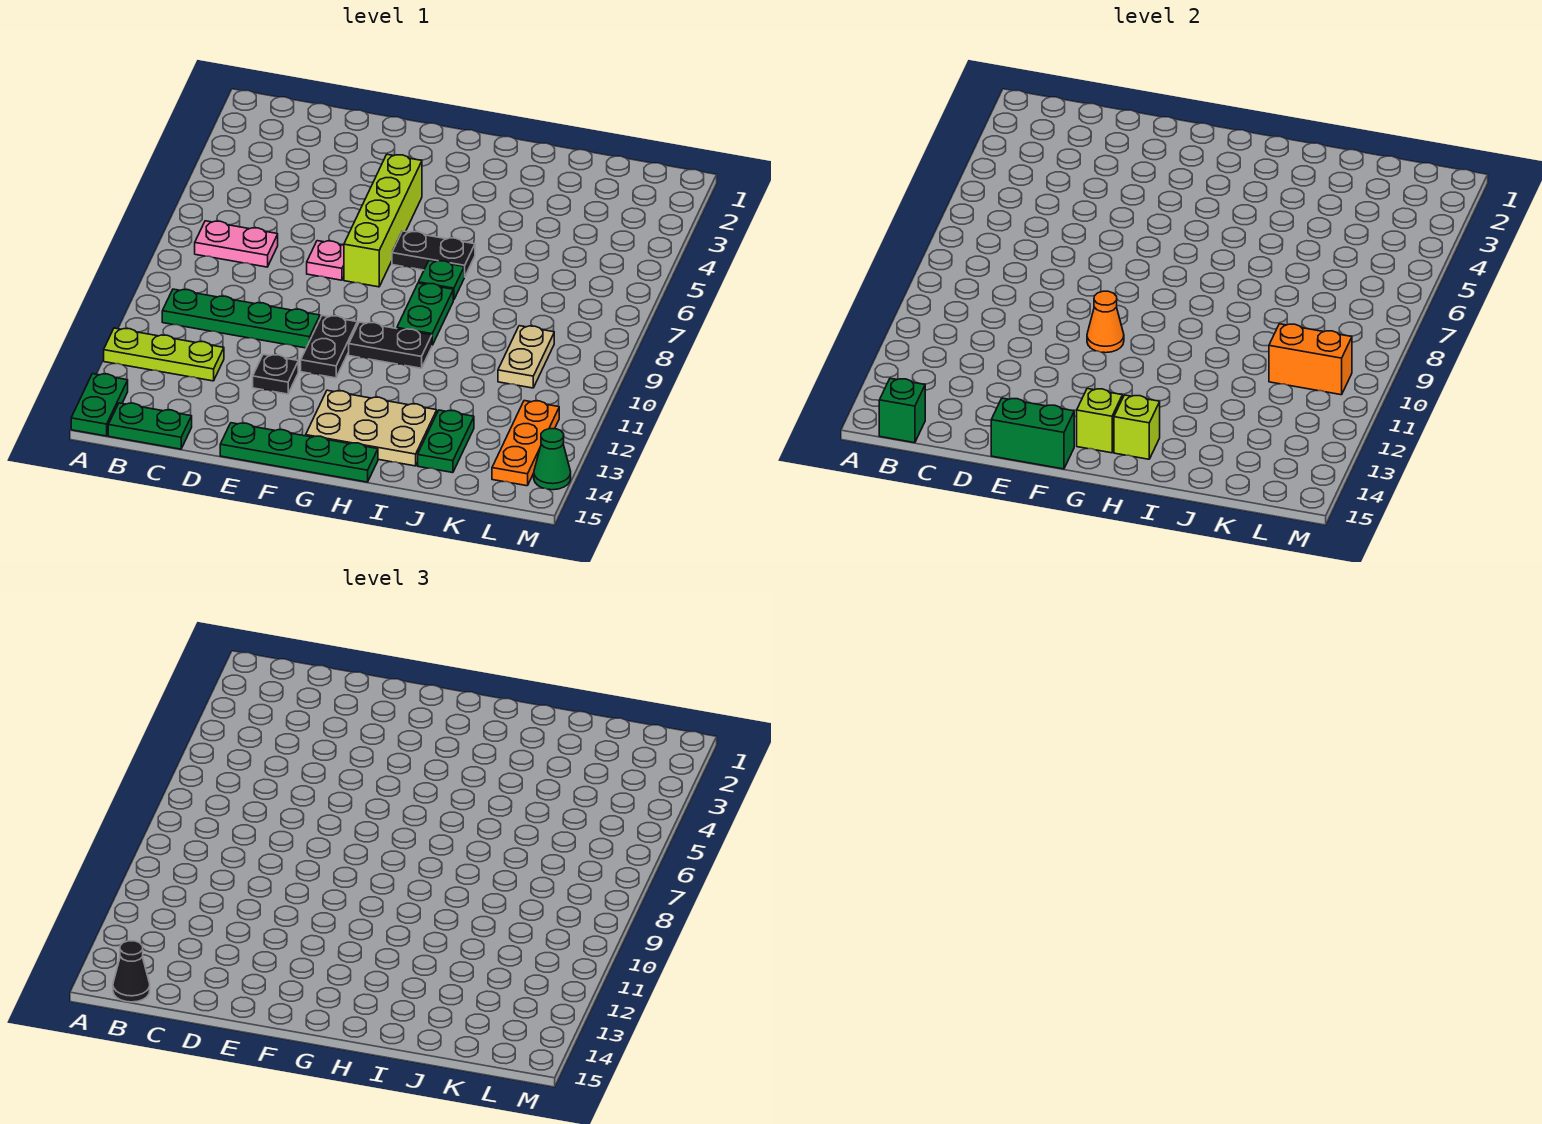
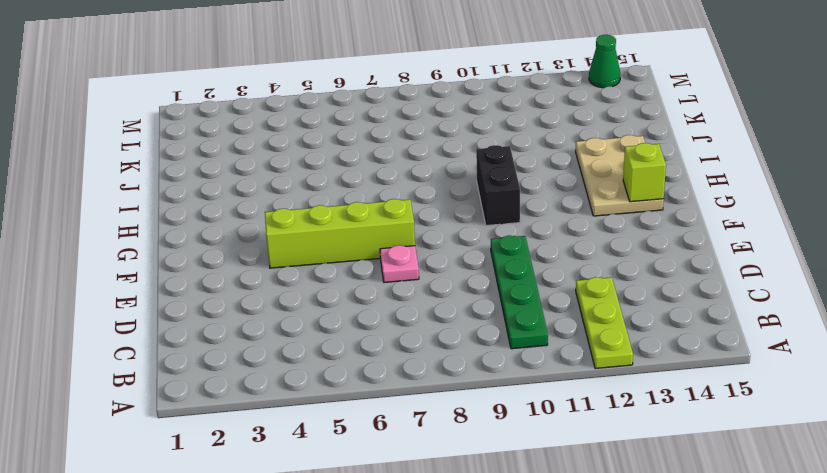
black brick G10:H10 level 1 -> black plate G10:H10 level 1
none -> green plate A14:A15 level 1
none -> pink plate B7:C7 level 1
none -> green plate B15:C15 level 1

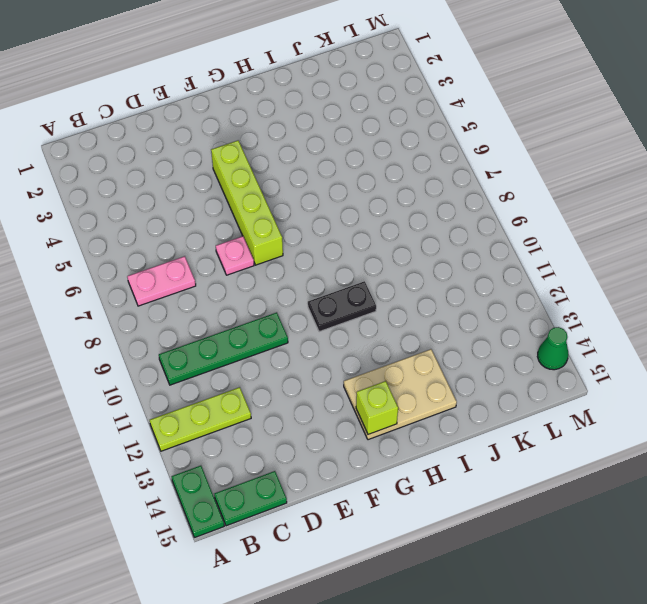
none -> black plate E12 level 1
none -> green plate E15:H15 level 1
none -> black plate F10:F11 level 1

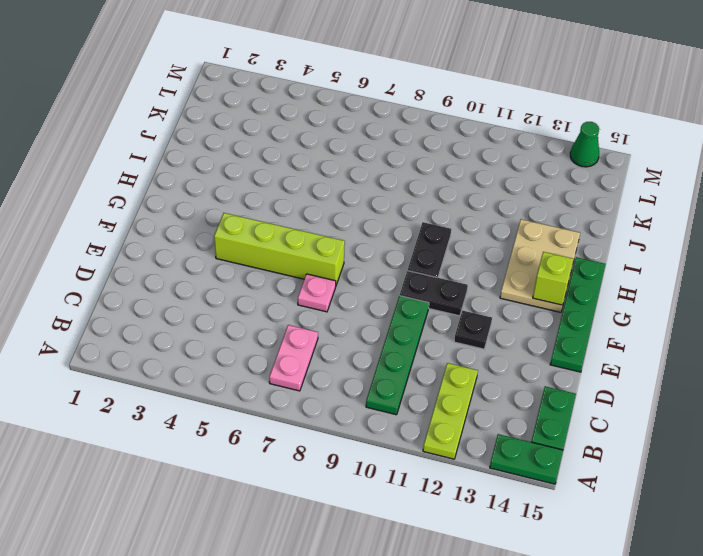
none -> black plate G6:H6 level 1
none -> green plate H7 level 1
none -> green plate H8:H9 level 1

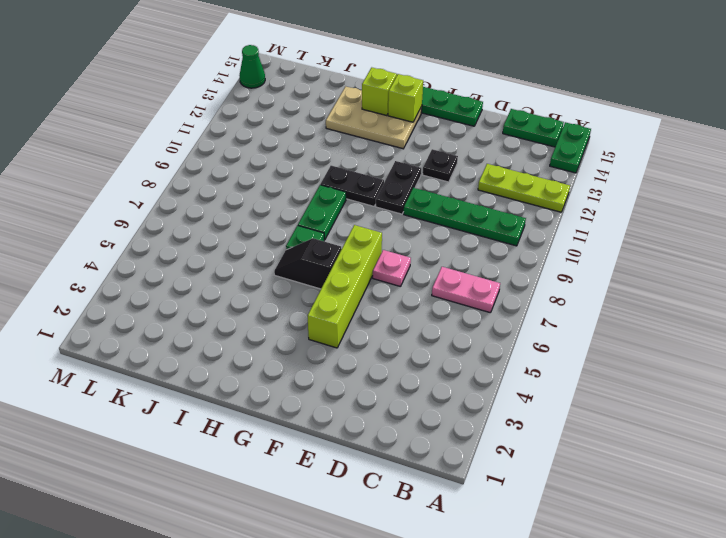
black slope G6:H6 level 1 top G -> black plate G6:H6 level 1
none -> green plate J13:J14 level 1
none -> tan plate K9:K10 level 1
none -> orange plate L12:L14 level 1

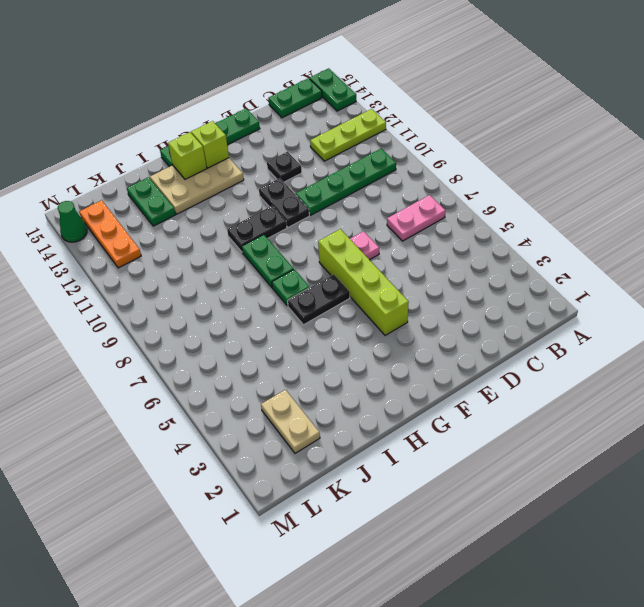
tan plate K2:K3 level 1 -> tan plate K9:K10 level 1
none -> green brick B15 level 2
none -> green brick E15:F15 level 2
none -> orange cone F10 level 2

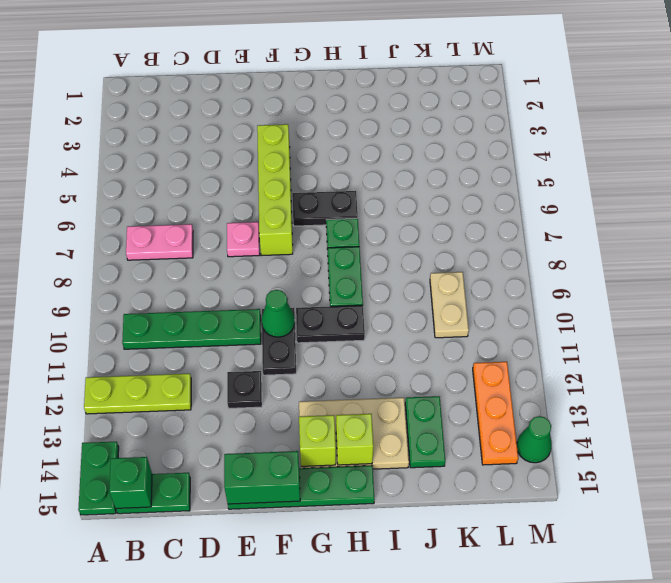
green cone F10 level 2 -> orange cone F10 level 2
none -> orange brick K10:L10 level 2
none -> black cone B15 level 3

